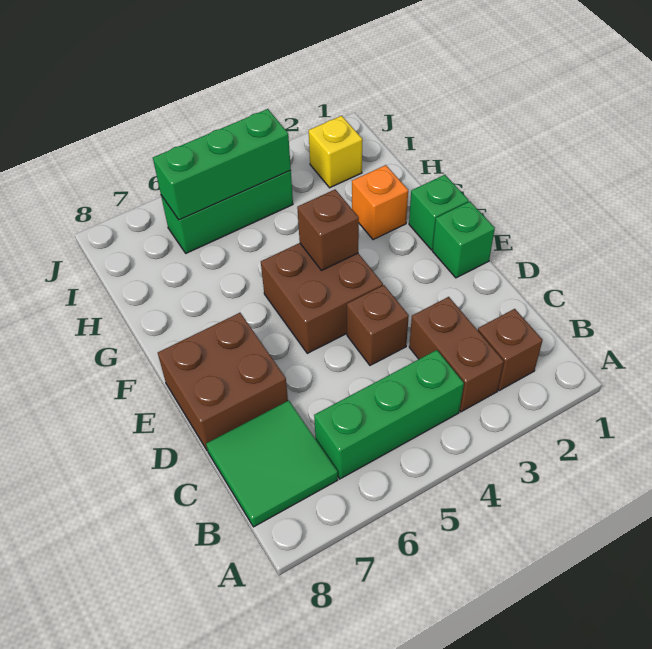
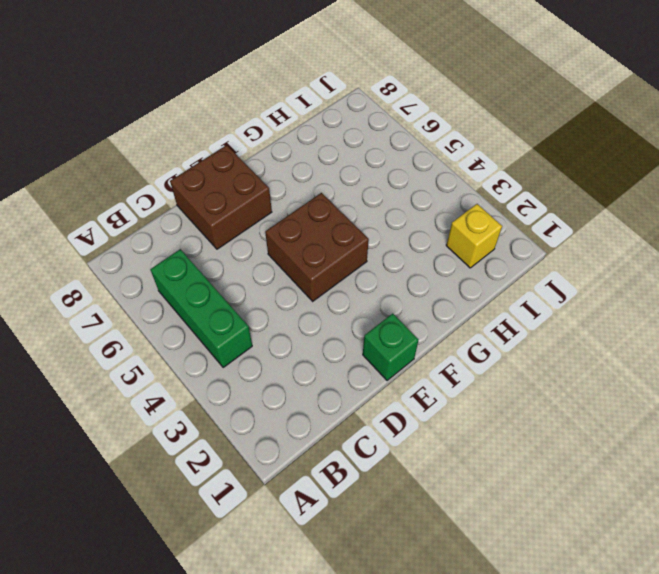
none -> brown brick B2 level 1
none -> brown brick B3:C3 level 1
none -> green tile B7:C8 level 1

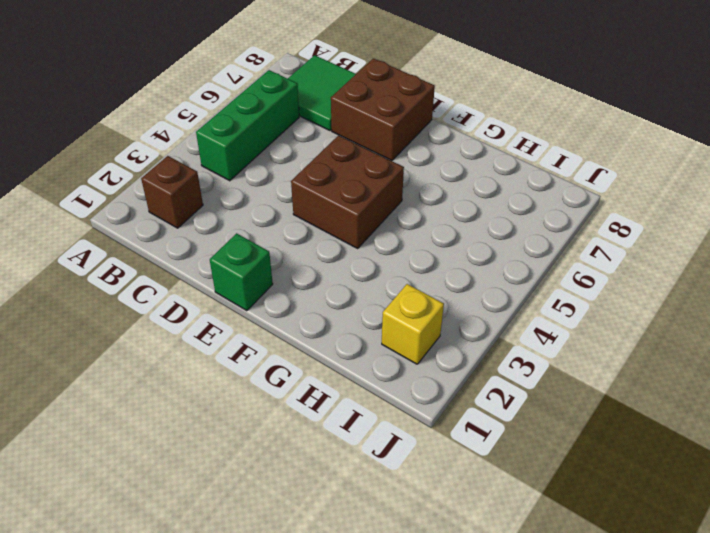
none -> brown brick B3:C3 level 1
none -> brown brick D4 level 1
none -> green brick F1 level 1

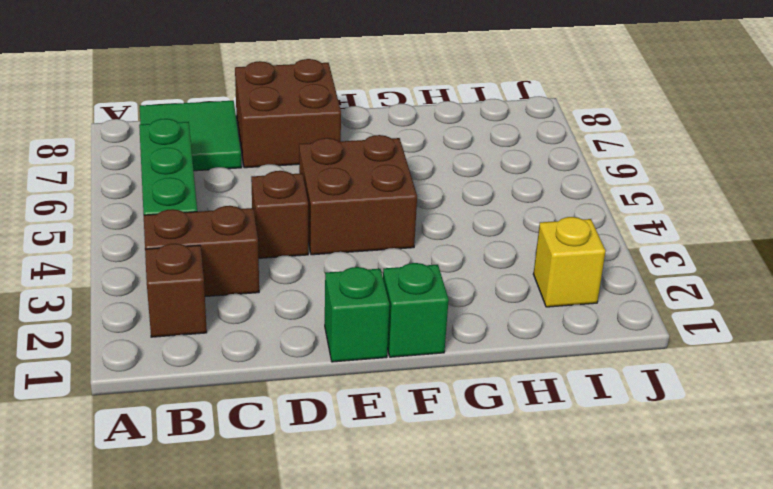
none -> orange brick G2 level 1
none -> green brick I4:I6 level 1
none -> brown brick F4 level 2

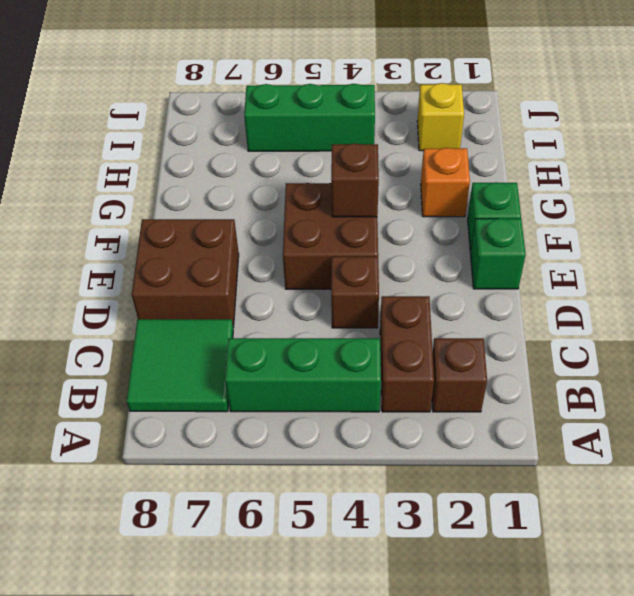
none -> green brick I4:I6 level 2

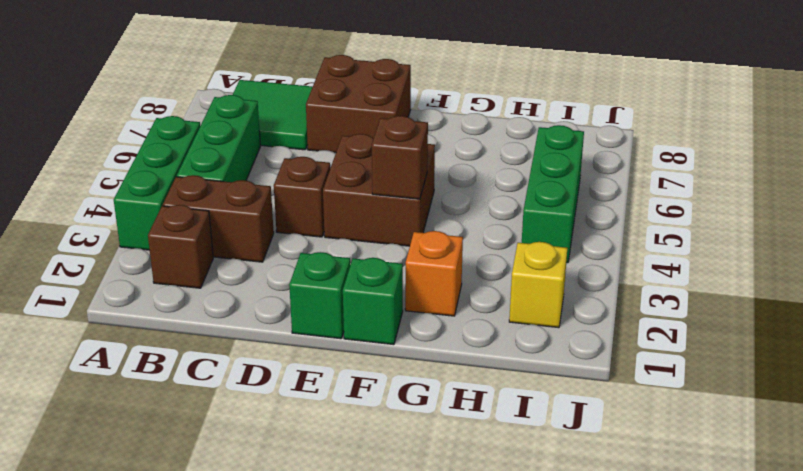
green brick A3:A5 level 1 -> green brick I4:I6 level 2

